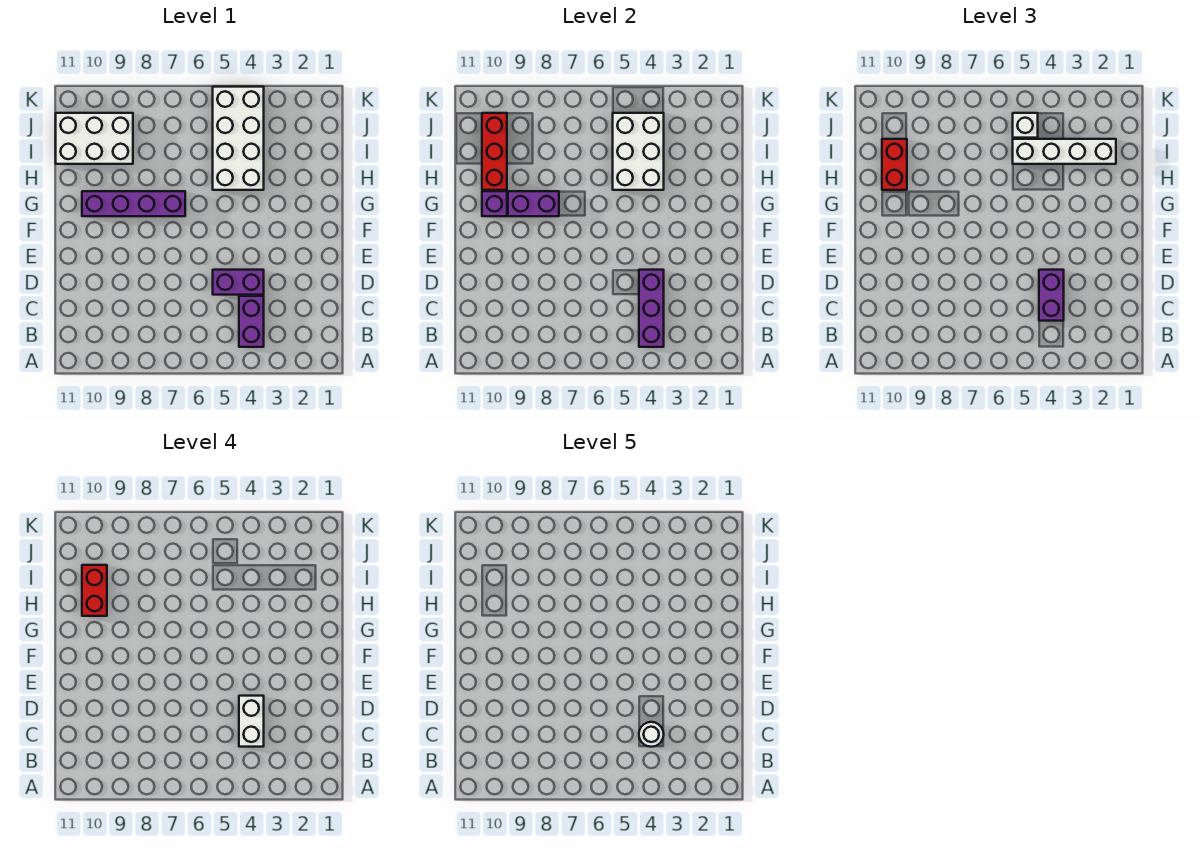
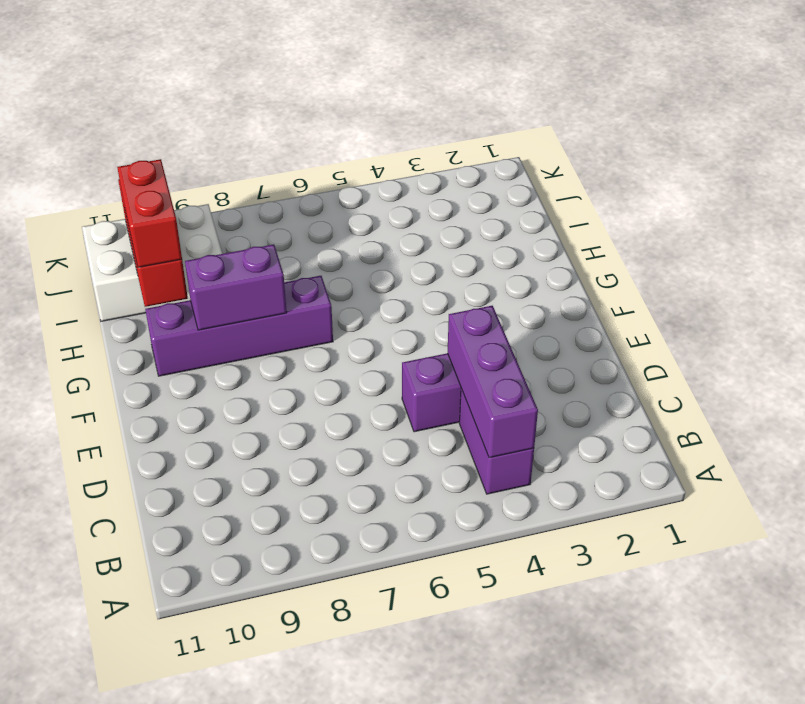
none -> white brick H4:K5 level 1
none -> purple brick G10 level 2
none -> white brick H4:J5 level 2

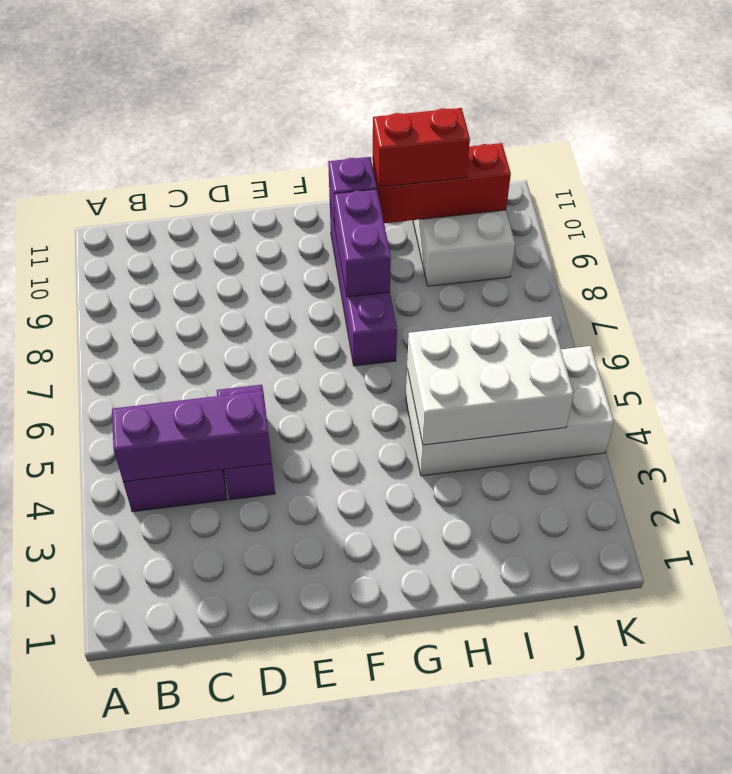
none -> purple brick C4:D4 level 3
none -> white brick I2:I5 level 3
none -> white brick J5 level 3

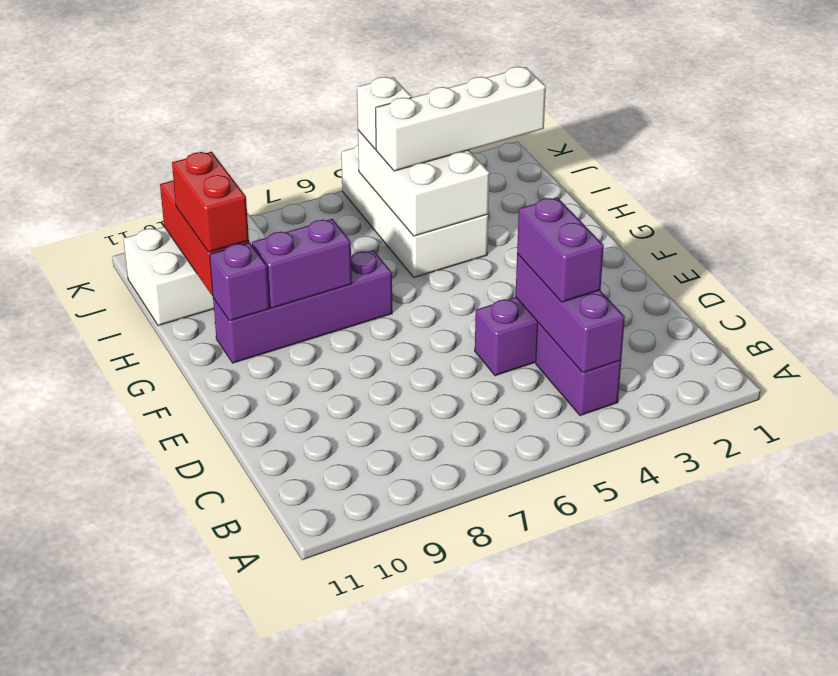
none -> white brick C4:D4 level 4
none -> red brick H10:I10 level 4
none -> white round brick C4 level 5

